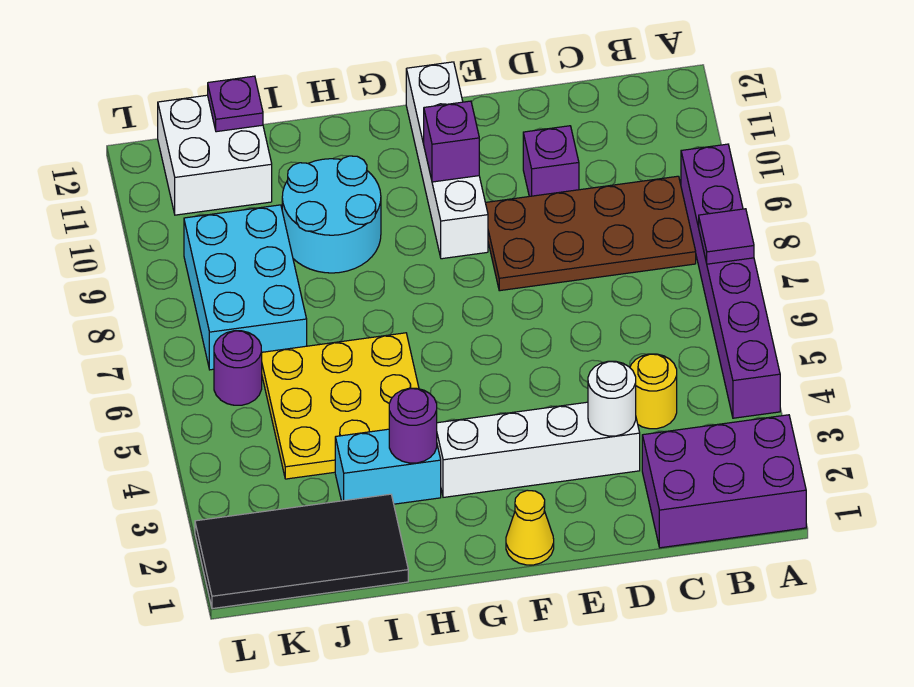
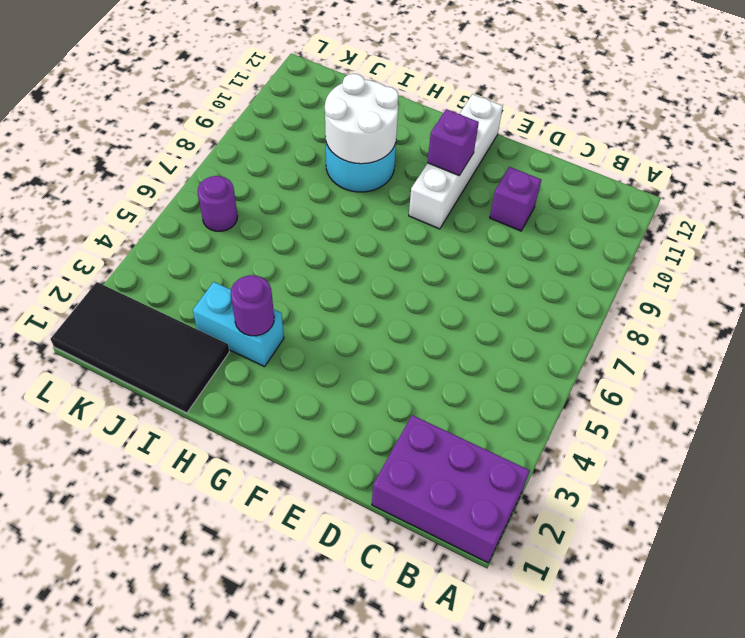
white round brick H9:I10 level 2 -> none
none -> purple brick A4:A9 level 1
none -> brown plate B8:E9 level 1
none -> yellow round brick C4 level 1

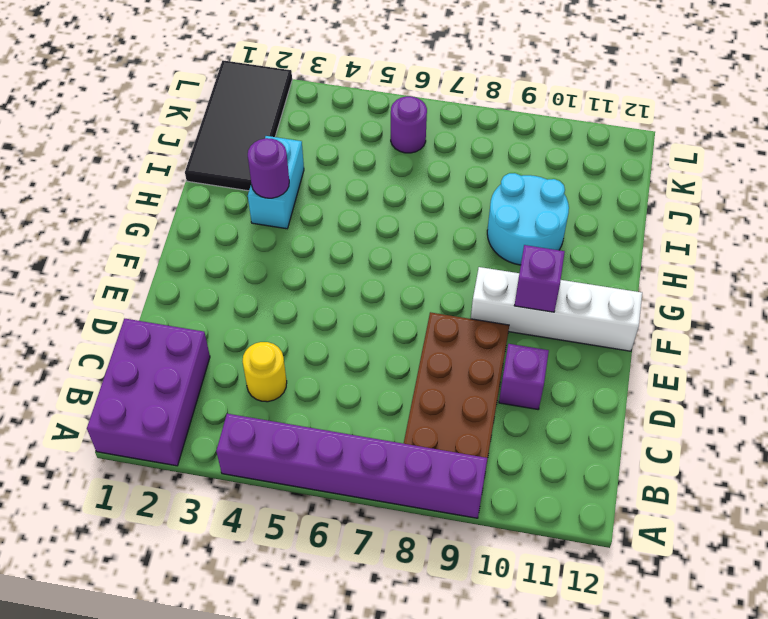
none -> white brick D3:G3 level 1
none -> yellow cone F1 level 1
none -> yellow plate H4:J6 level 1

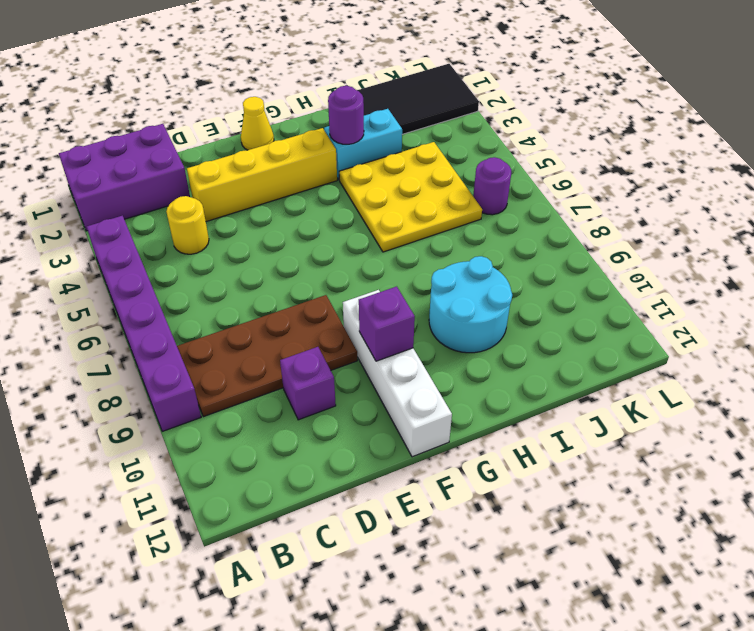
yellow brick D3:G3 level 1 -> white brick D3:G3 level 1
none -> cyan brick J7:K9 level 1
none -> white brick J11:K12 level 1
none -> purple tile A7 level 2

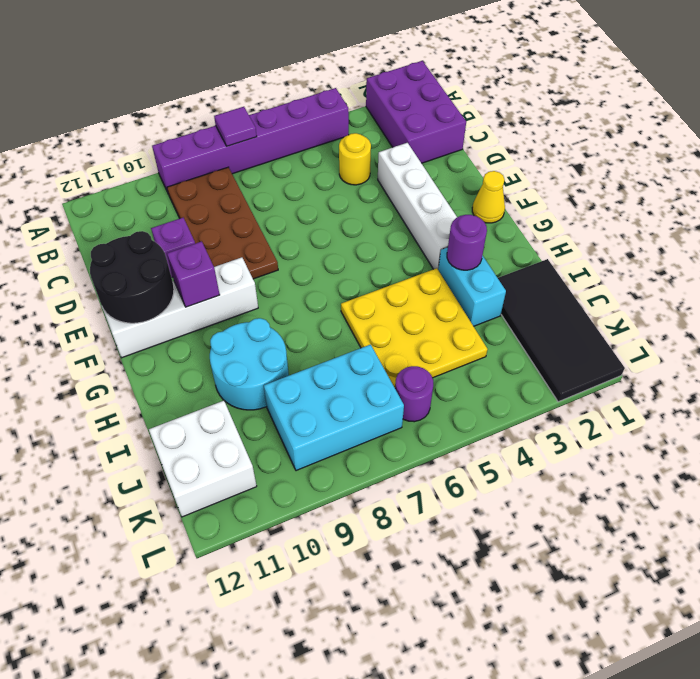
black round brick E11:F12 level 2 -> none
none -> white round brick D3 level 2
none -> purple plate J12 level 2

